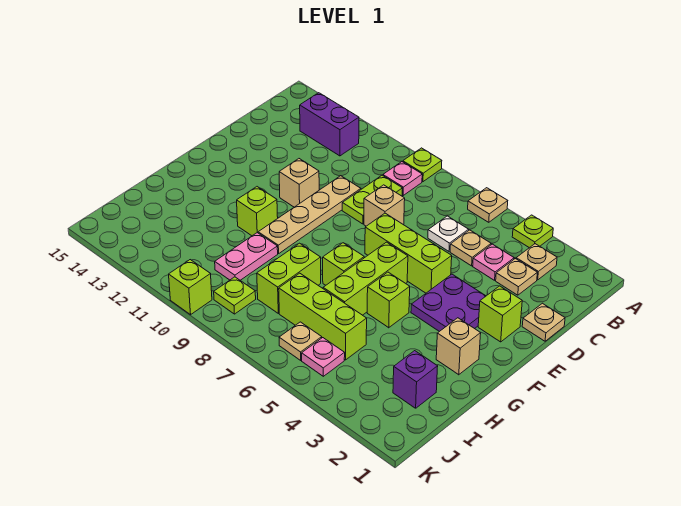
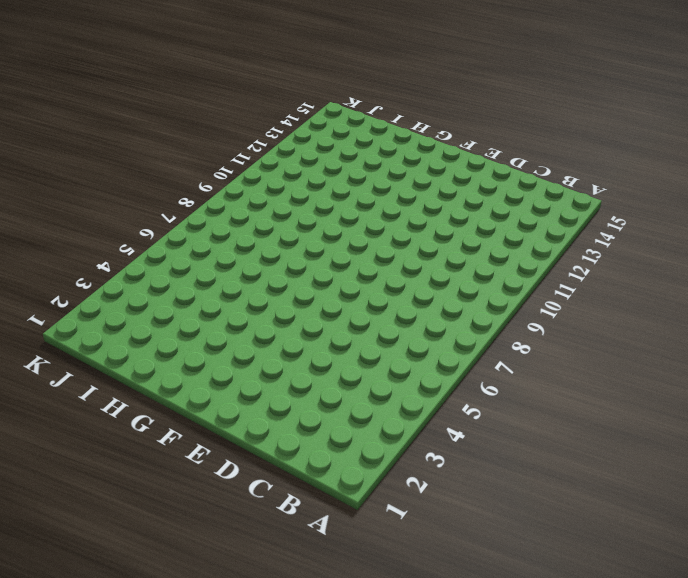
none -> lime plate A4 level 1
none -> tan plate A6 level 1
none -> lime plate A9 level 1
none -> tan plate B3 level 1

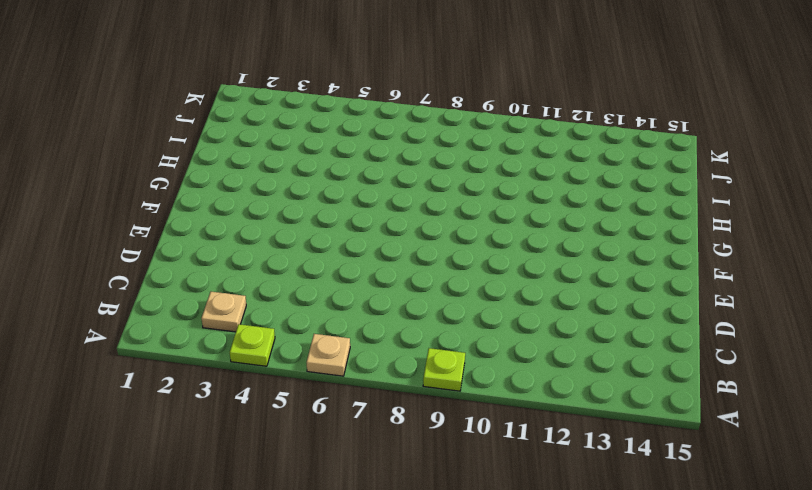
none -> pink plate B9 level 1
none -> purple brick B12:B13 level 1
none -> tan plate C3 level 1
none -> pink plate C4 level 1

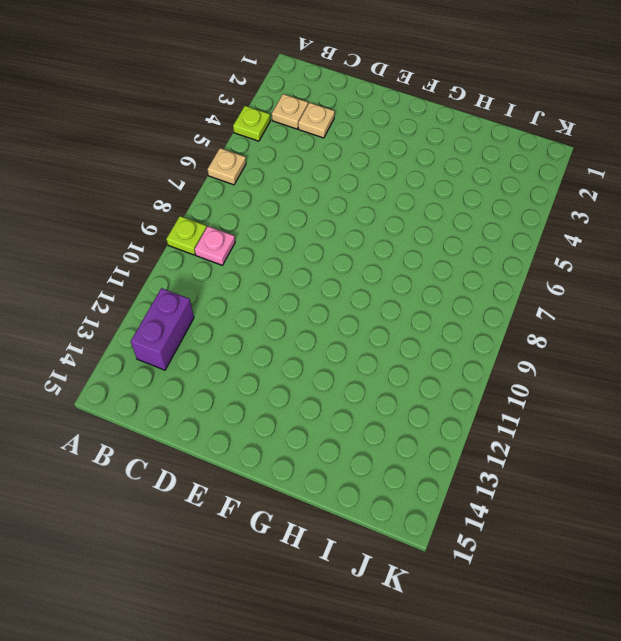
none -> pink plate C4 level 1
none -> tan plate C5 level 1
none -> white plate C6 level 1
none -> lime plate C9:D9 level 1

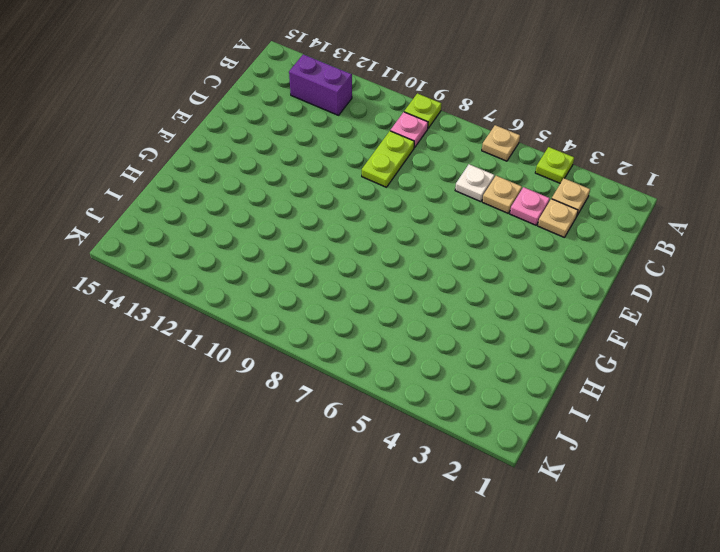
none -> tan plate D1 level 1
none -> tan brick D8 level 1
none -> tan plate D10:G10 level 1
none -> lime brick E2 level 1

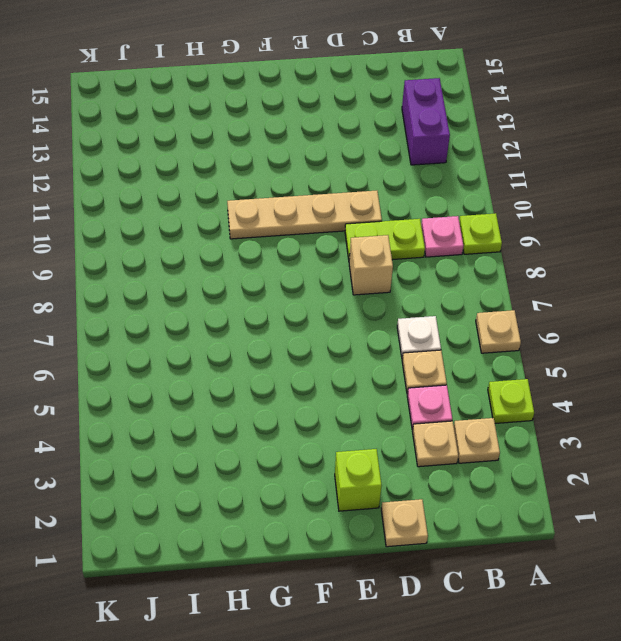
none -> purple plate E3:F4 level 1
none -> lime brick E5:E7 level 1
none -> tan brick E11 level 1
none -> lime brick F6:H6 level 1

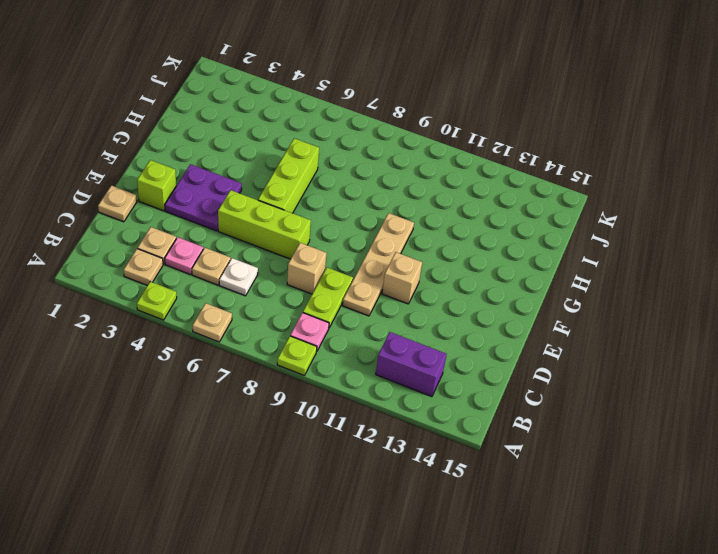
none -> tan brick G2 level 1
none -> lime brick G5 level 1
none -> lime brick G7 level 1
none -> lime brick G11 level 1

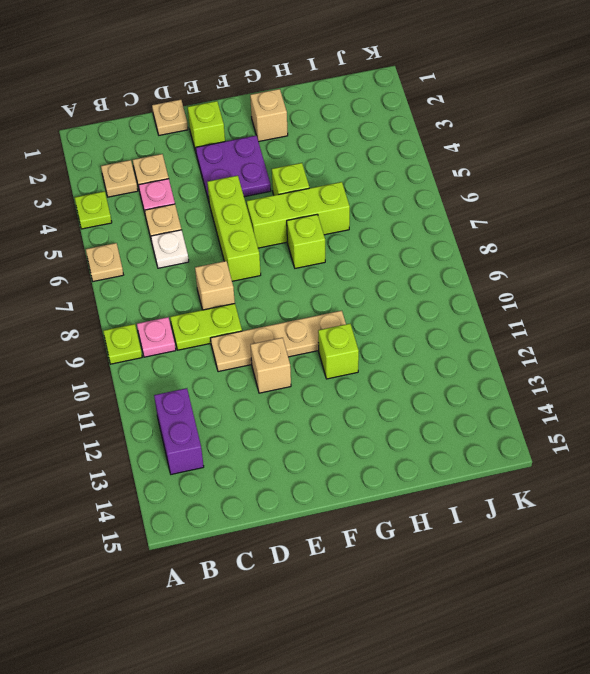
none -> lime brick H8:I8 level 1
none -> pink plate H10:I10 level 1
none -> purple brick I2 level 1
none -> lime brick I5:I7 level 1

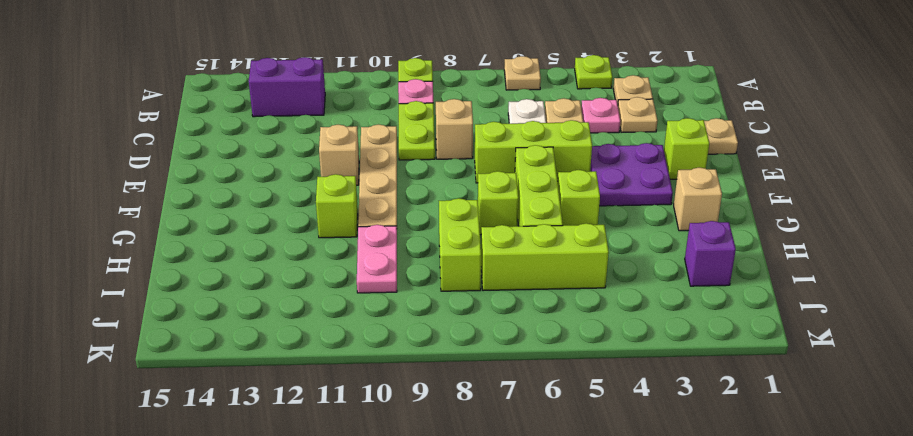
none -> pink plate J5 level 1
none -> tan plate J6 level 1
none -> lime plate J9 level 1
none -> lime brick K10 level 1

